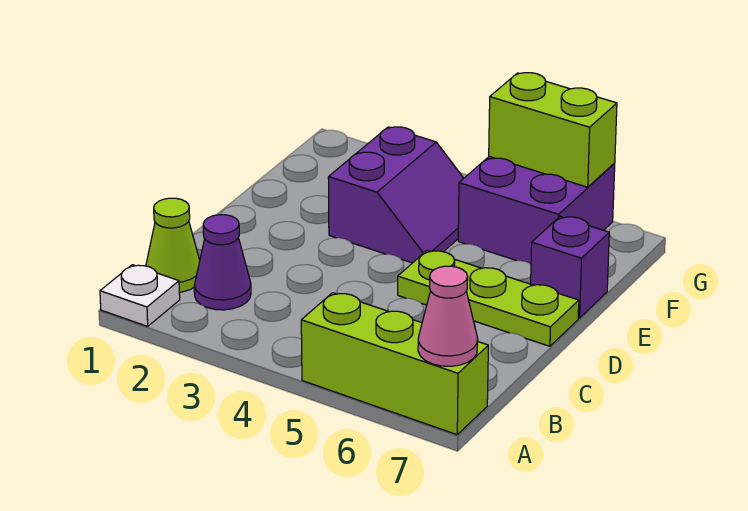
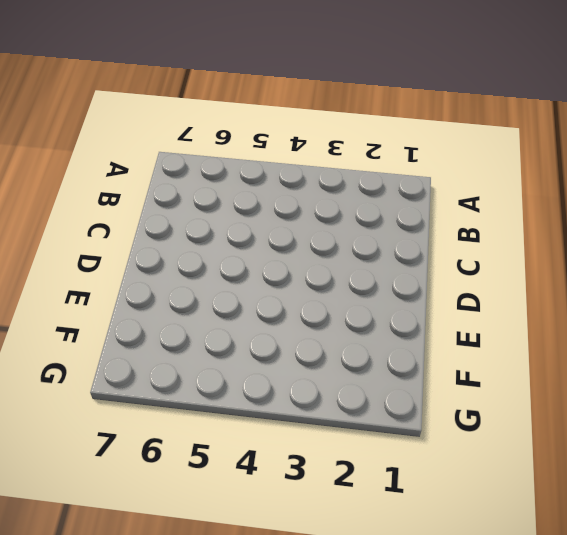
none -> white plate A1 level 1
none -> lime brick A5:A7 level 1

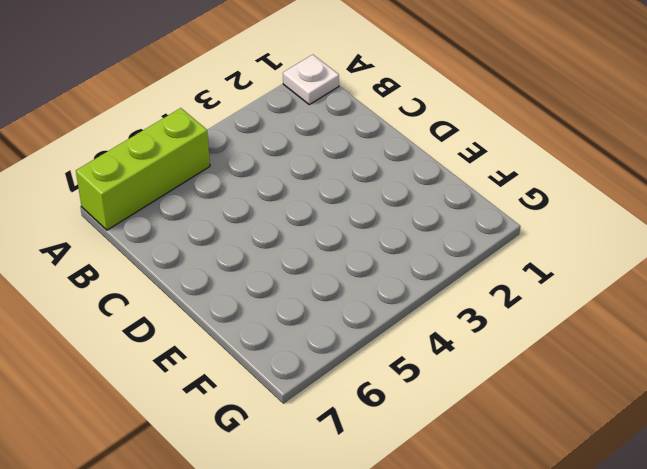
none -> lime cone B1 level 1
none -> purple cone B2 level 1

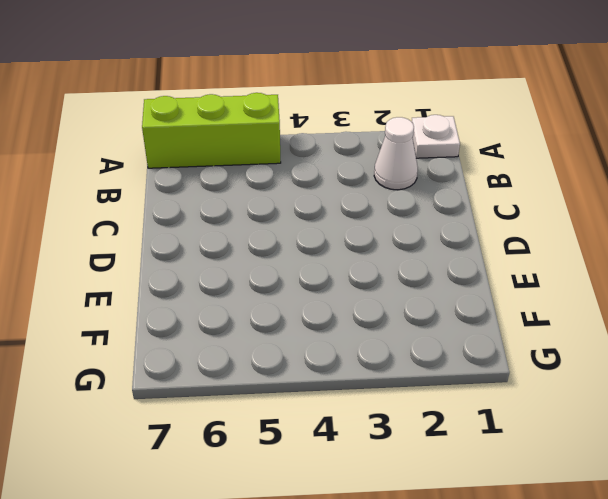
white cone B2 level 1 -> purple cone B2 level 1
none -> lime cone B1 level 1
none -> lime plate D5:D7 level 1

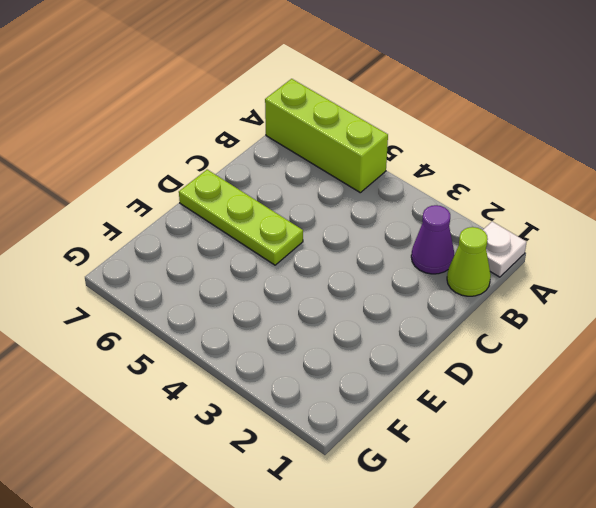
none -> purple slope E3:F4 level 1 top 3
none -> purple brick E7 level 1

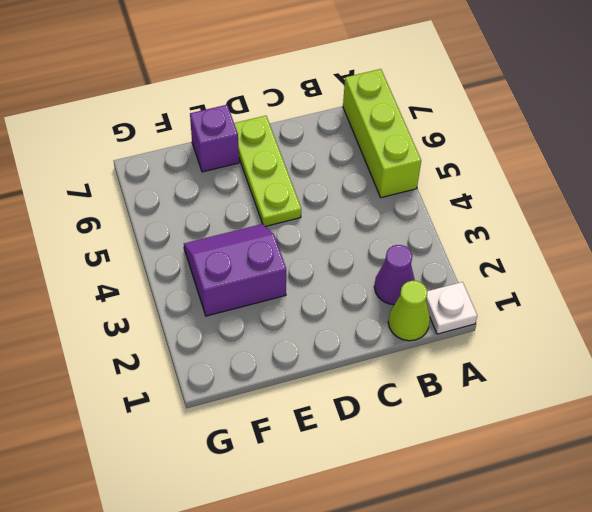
none -> purple brick F5:G6 level 1
none -> pink cone A7 level 2

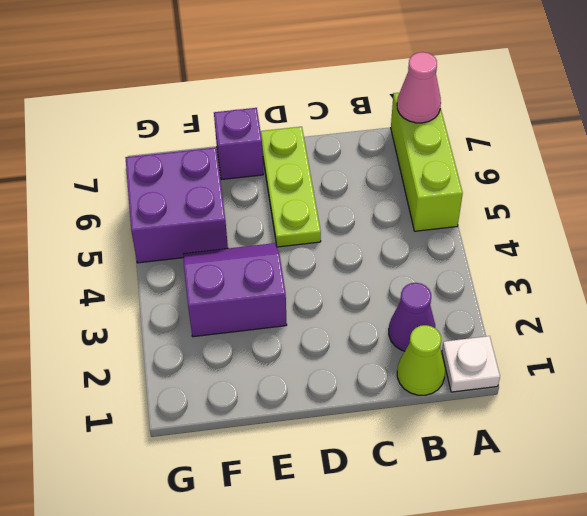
none -> lime brick G5:G6 level 2

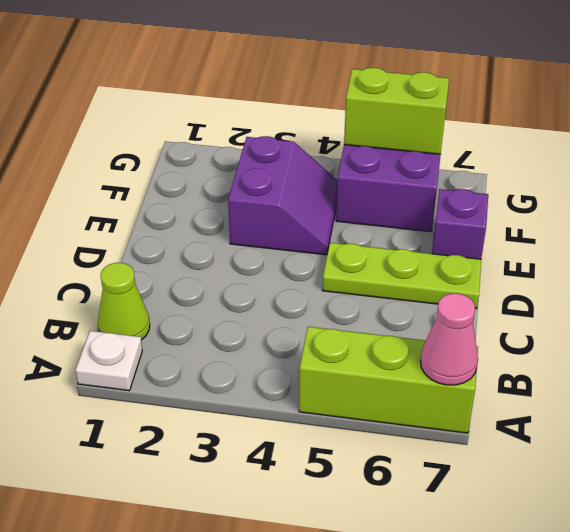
none -> purple cone B2 level 1

